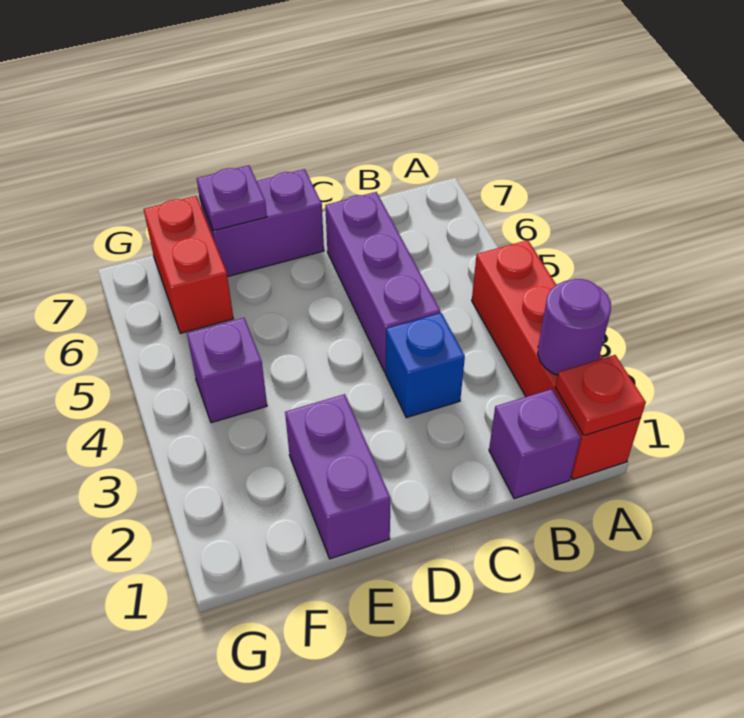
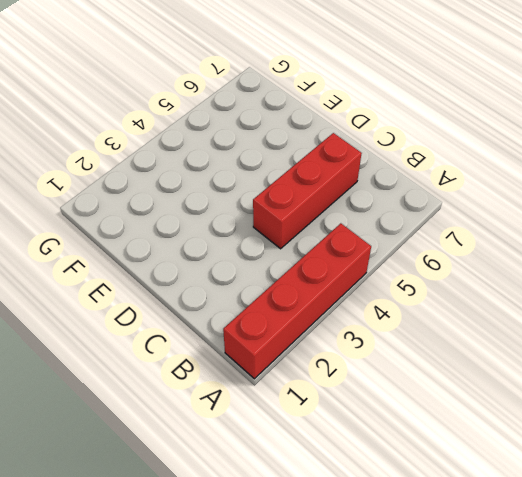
red brick C4:C6 level 1 -> purple brick C4:C6 level 1
none -> purple brick B1 level 1
none -> blue brick C3 level 1

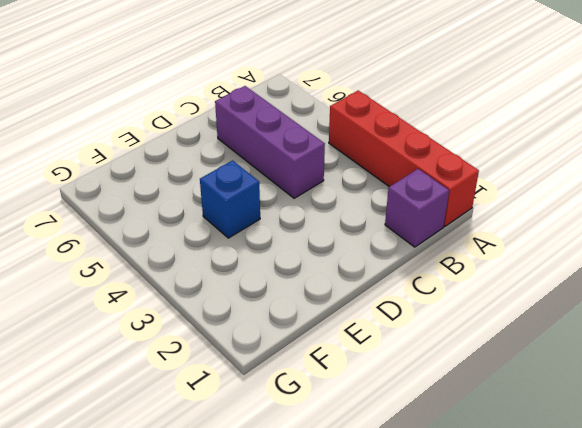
blue brick E4 level 1 -> blue brick C3 level 1
none -> purple brick D7:E7 level 1
none -> purple brick E1:E2 level 1

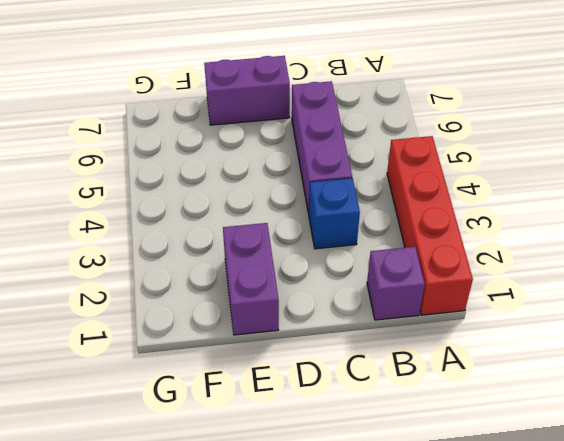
none -> purple brick F4 level 1
none -> red brick F6:F7 level 1

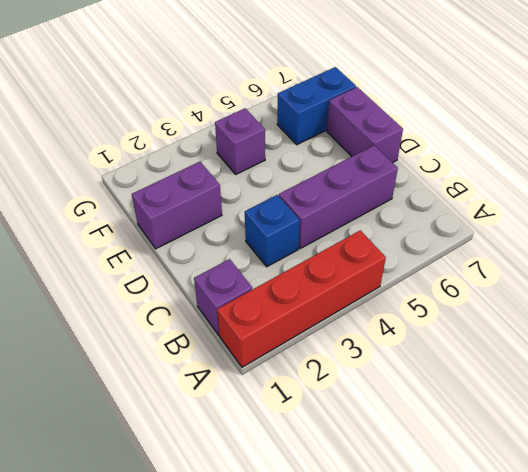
blue brick F6:F7 level 1 -> red brick F6:F7 level 1
none -> red plate A1 level 2
none -> purple round brick A2 level 2

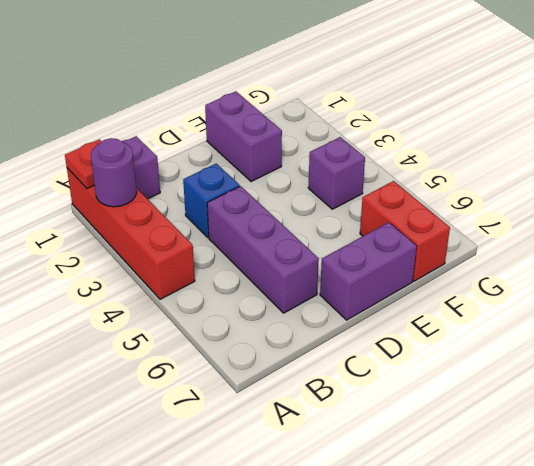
none -> purple plate E7 level 2

